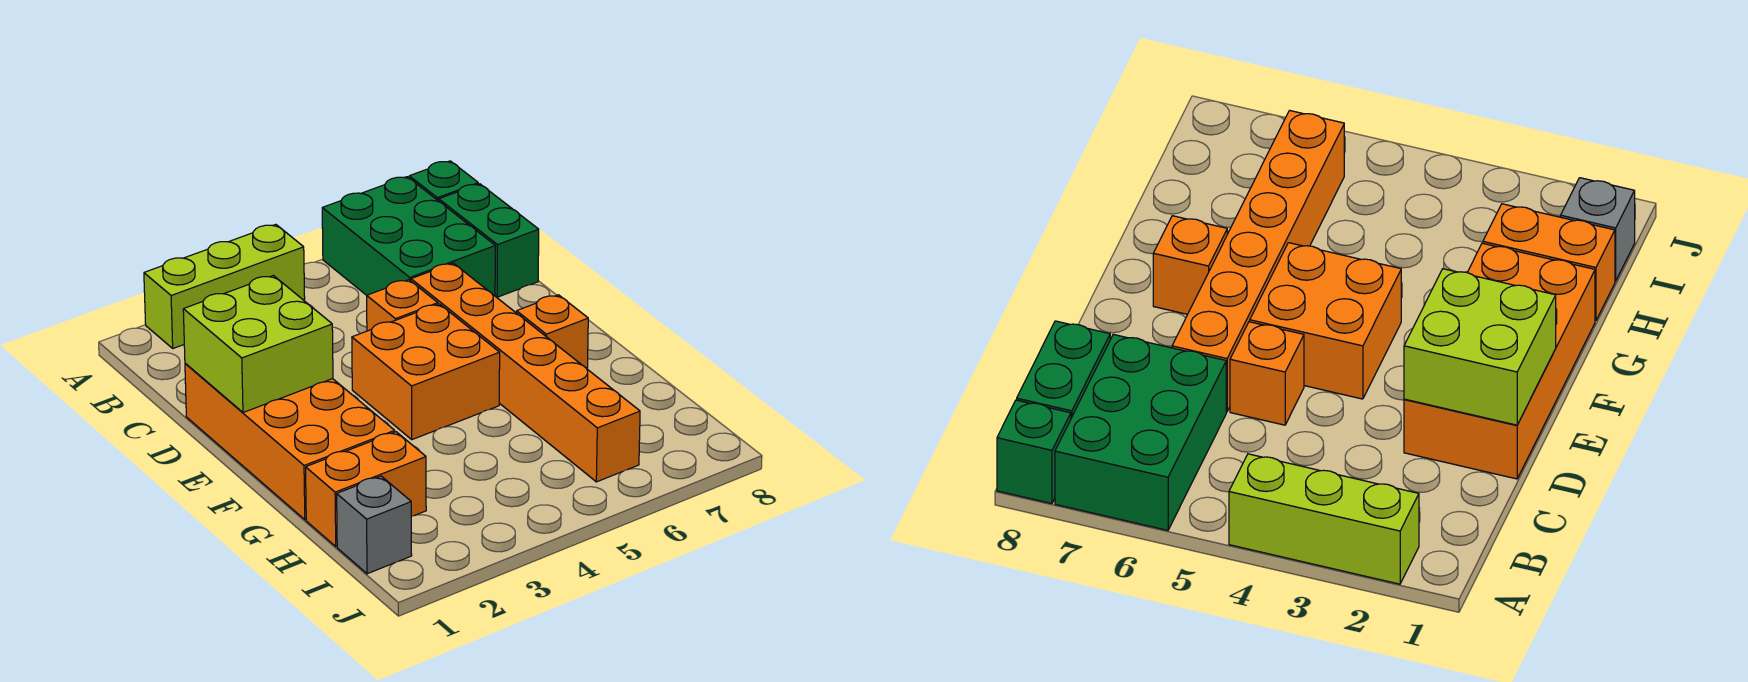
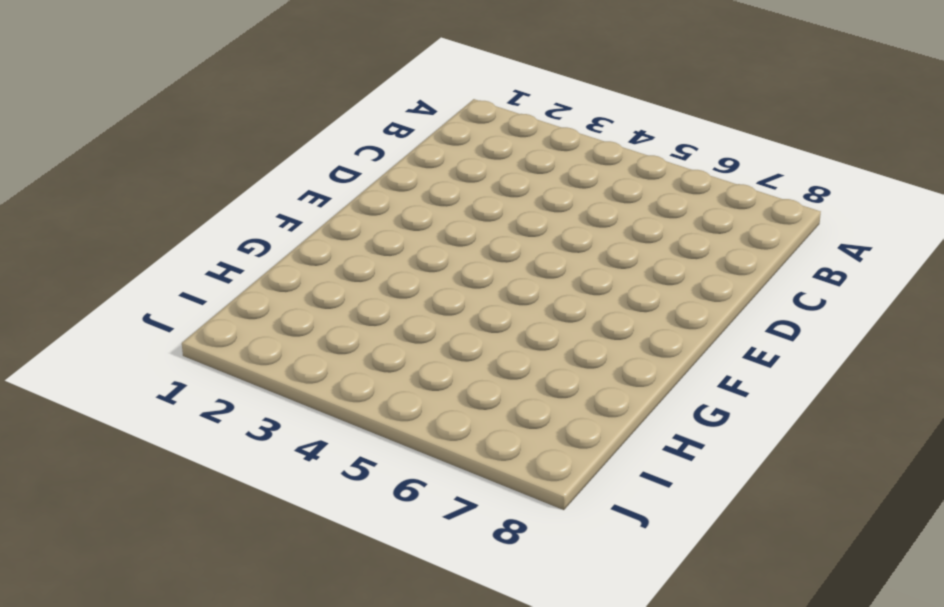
none -> lime brick A2:A4 level 1
none -> green brick A6:C7 level 1
none -> green brick A8 level 1

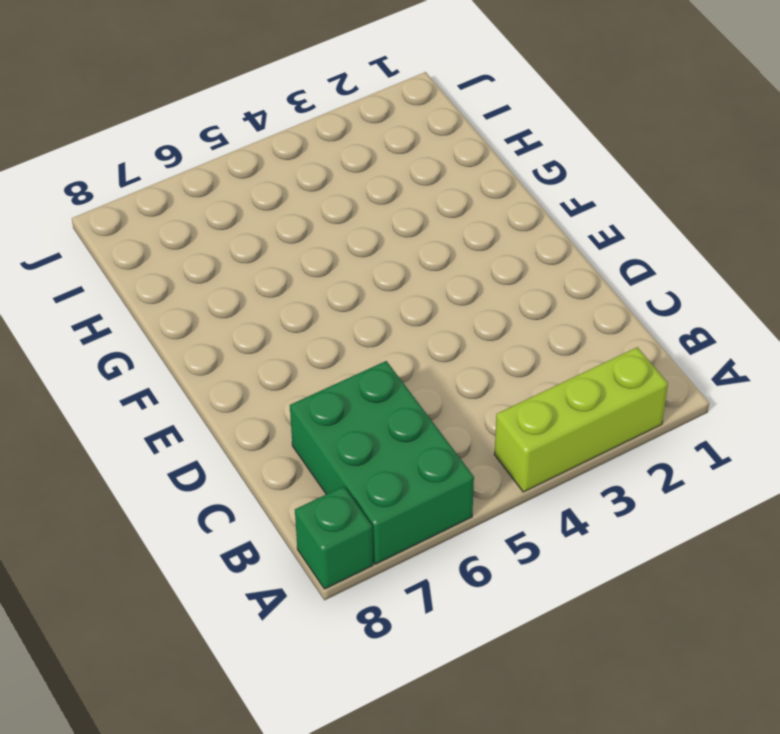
none -> green brick B8:C8 level 1
none -> orange brick D1:G2 level 1
none -> orange brick D5 level 1

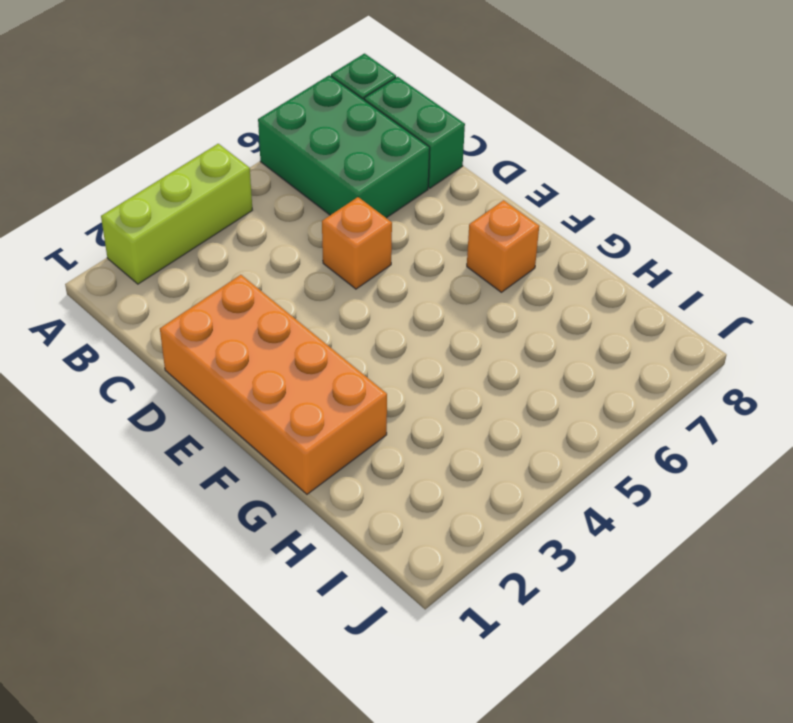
none -> orange brick D6:I6 level 1
none -> orange brick E4:F5 level 1
none -> orange brick H1:H2 level 1

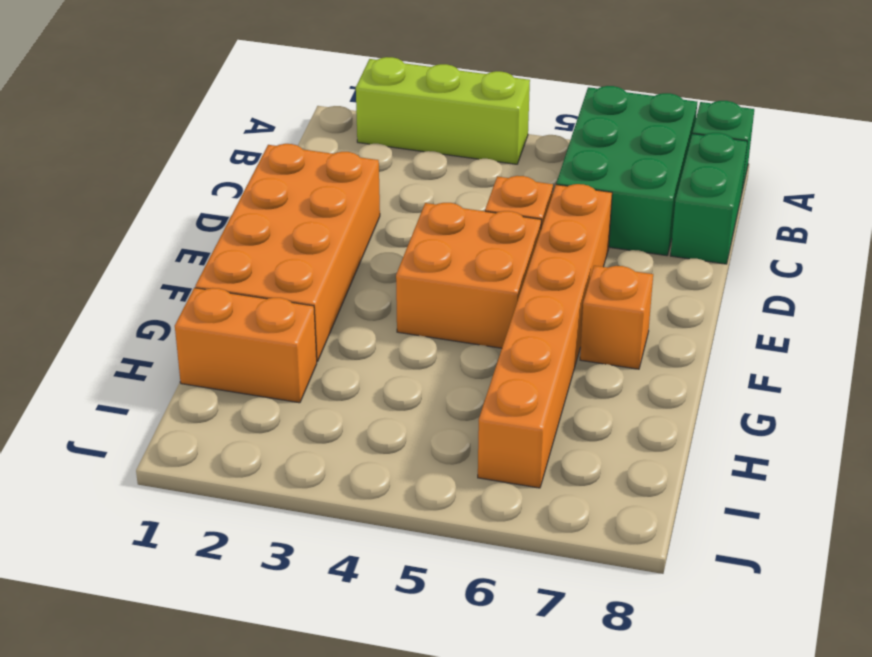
none -> grey brick I1 level 1
none -> lime brick D1:E2 level 2

